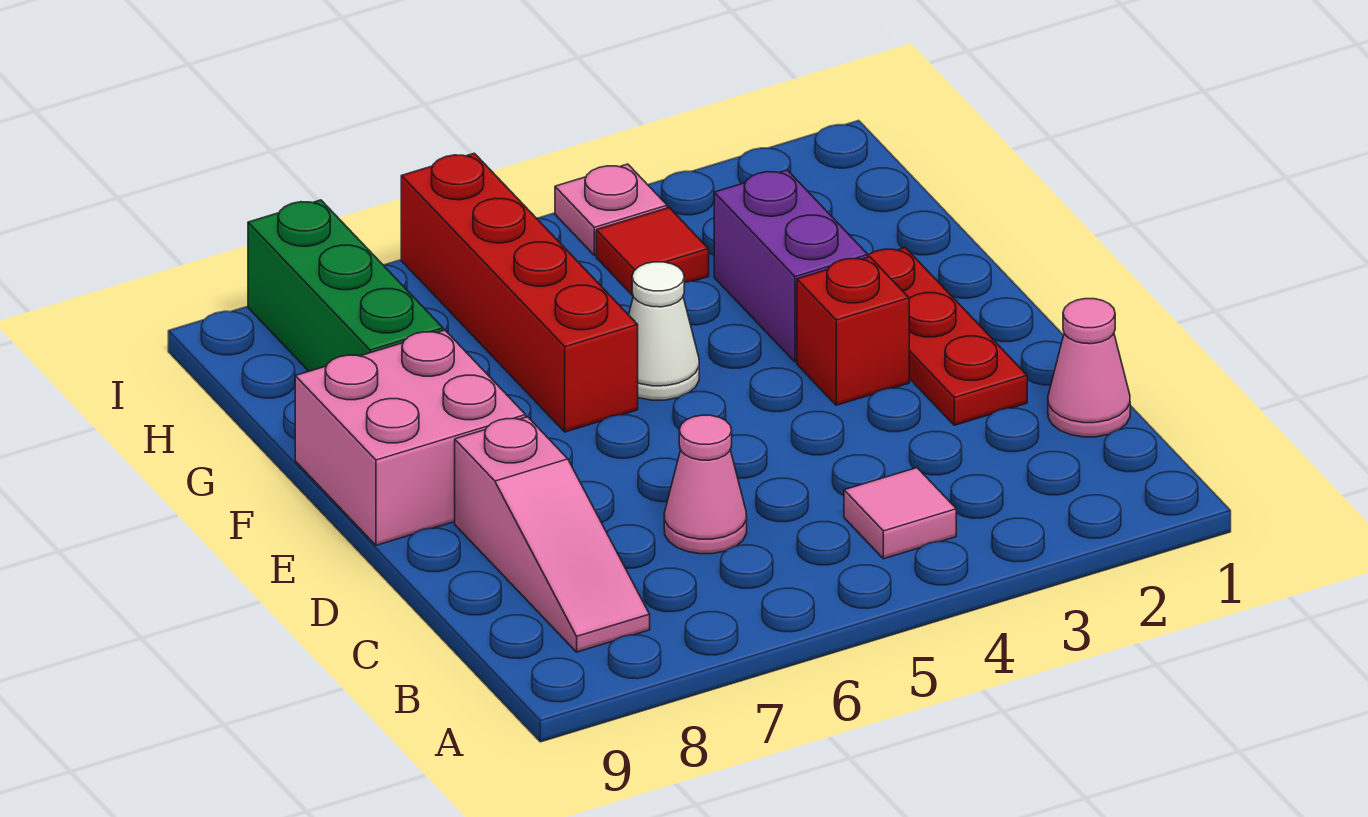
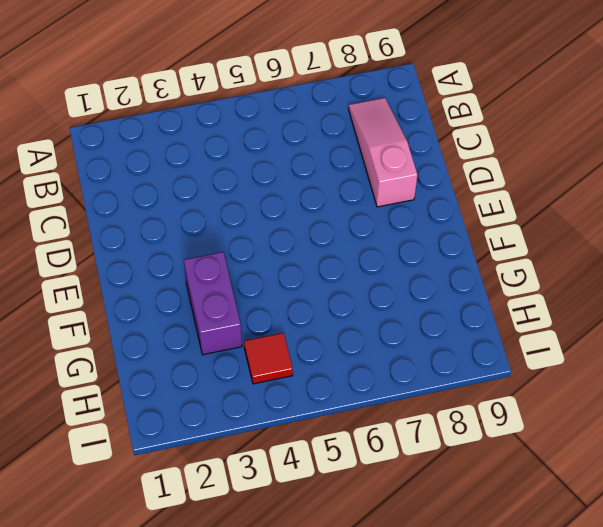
none -> pink tile B4 level 1
none -> pink cone C1 level 1
none -> pink cone C6 level 1

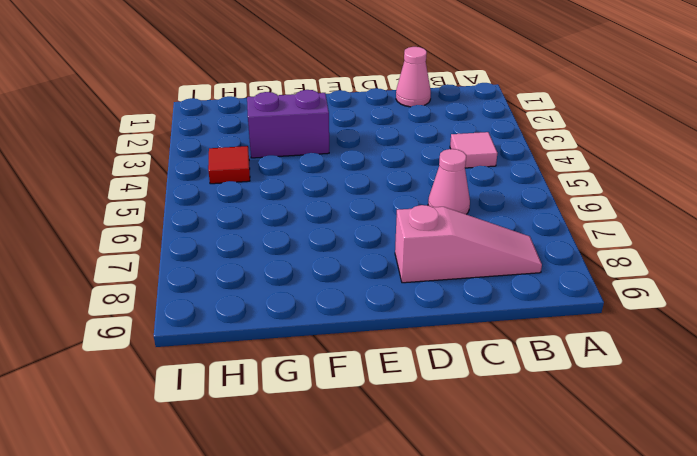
none -> red plate D2:F2 level 1
none -> red brick E3 level 1
none -> pink brick E8:F9 level 1

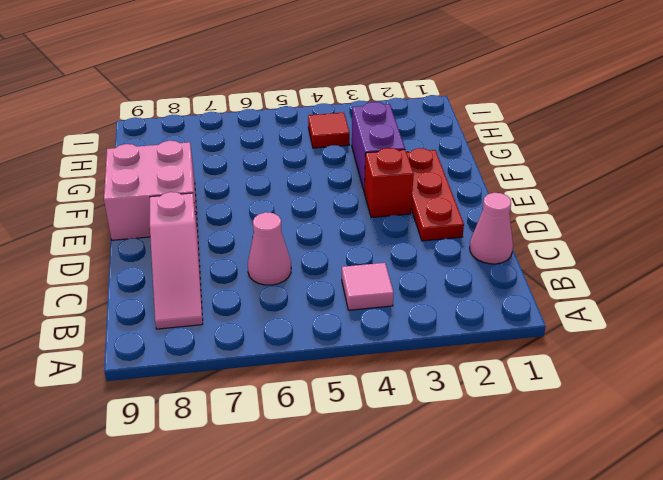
none -> white cone F5 level 1
none -> red brick F6:I6 level 1
none -> green brick G8:I8 level 1

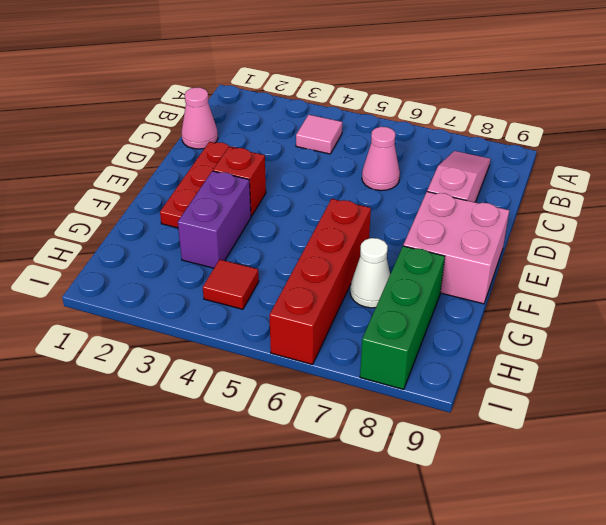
white cone G7 level 1 -> white cone F5 level 1
none -> pink plate I4 level 1

